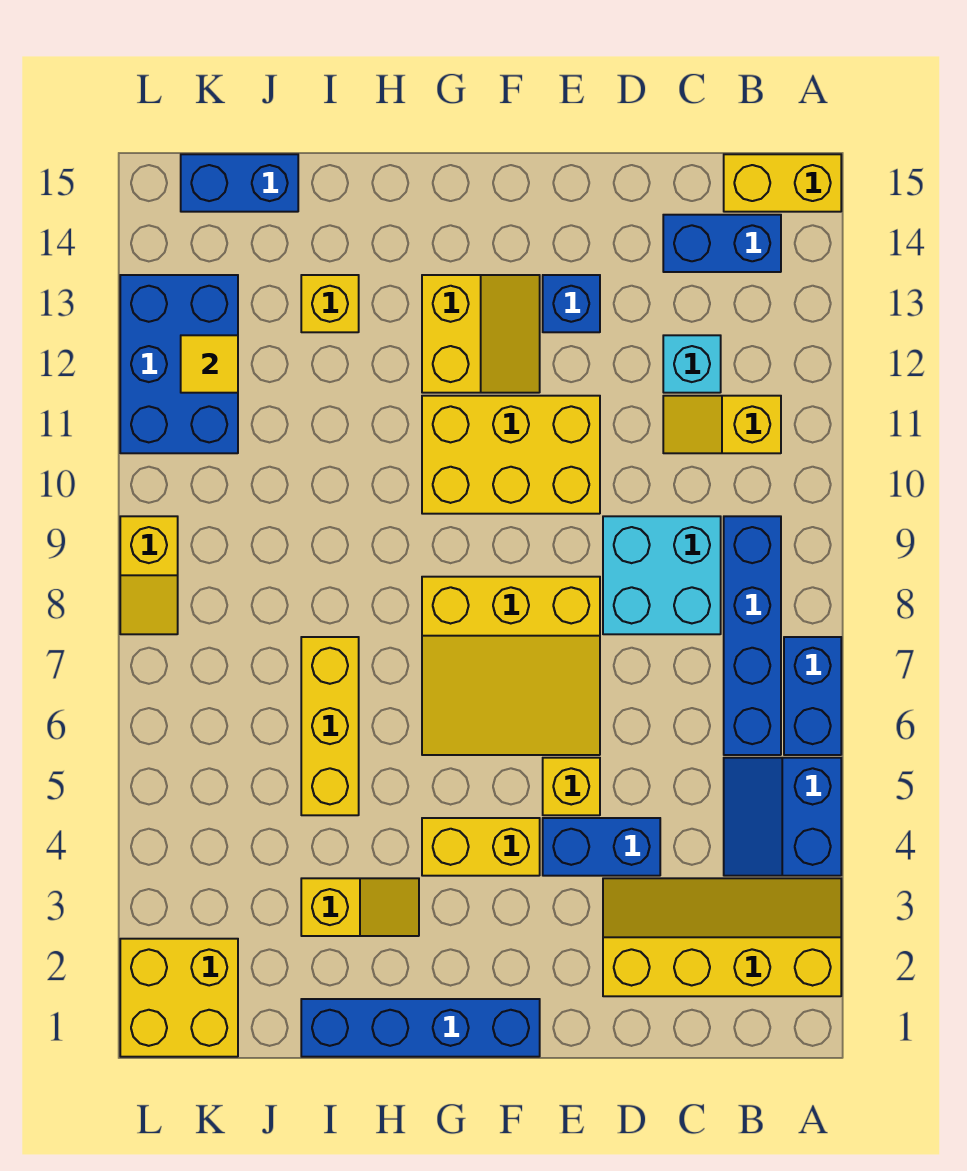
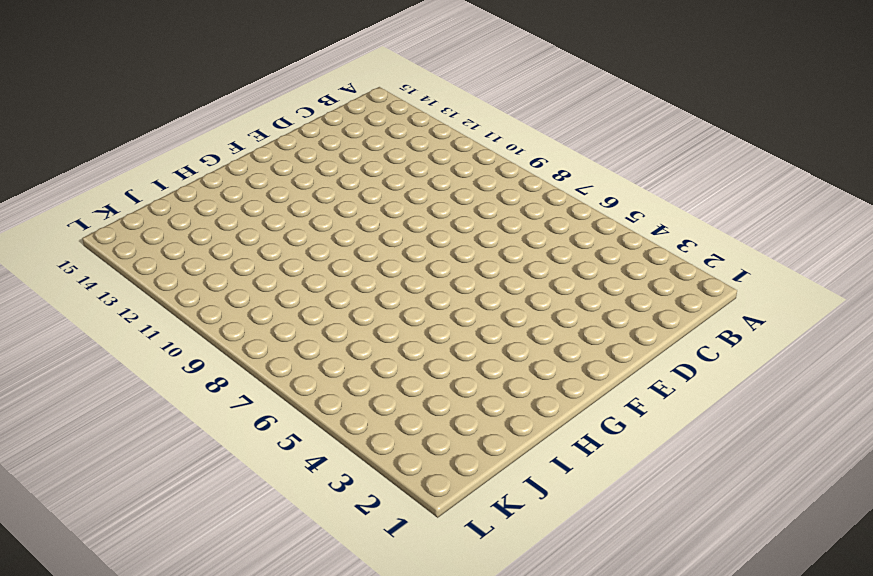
none -> yellow slope A2:D3 level 1 top 2
none -> blue slope A4:B5 level 1 top A
none -> blue brick A6:A7 level 1

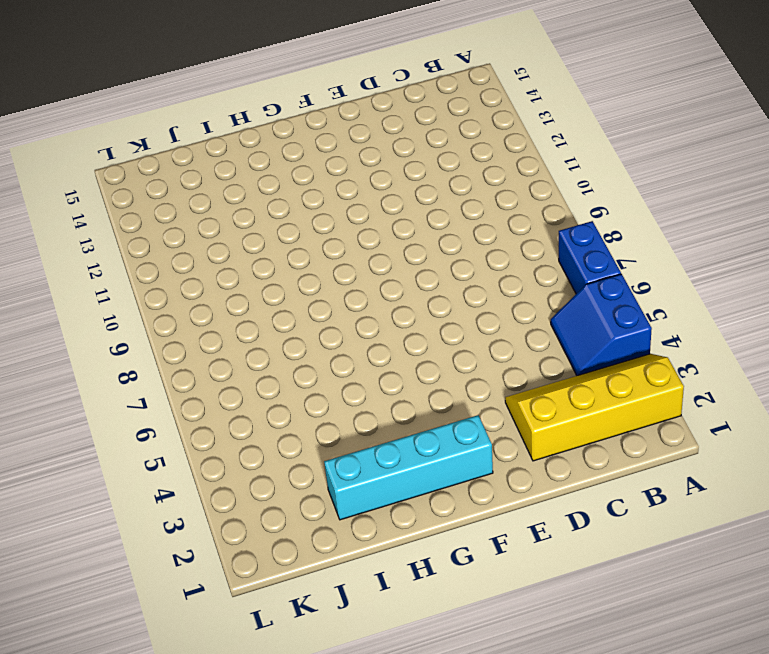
cyan brick F2:I2 level 1 -> none
none -> yellow brick A15:B15 level 1
none -> blue brick B6:B9 level 1
none -> yellow slope B11:C11 level 1 top B

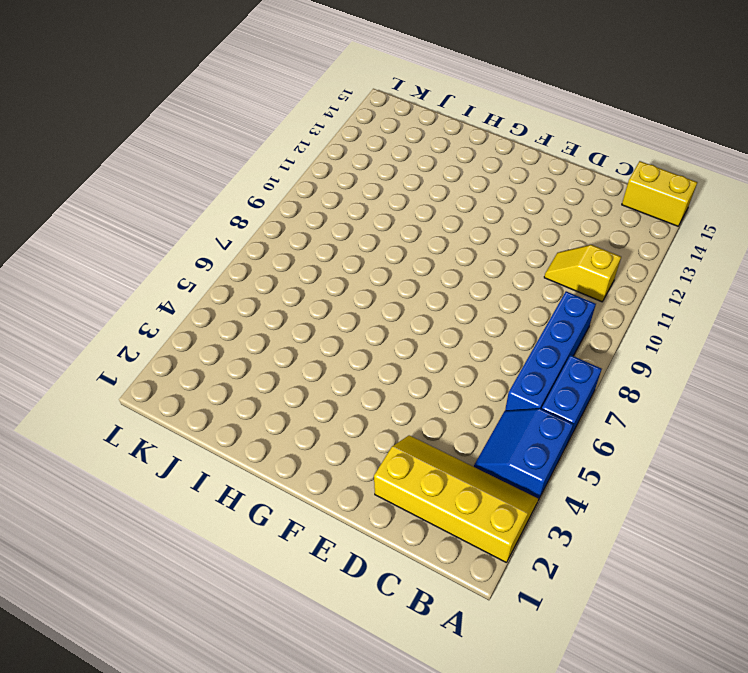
none -> blue brick B14:C14 level 1
none -> cyan brick C8:D9 level 1
none -> cyan brick C12 level 1

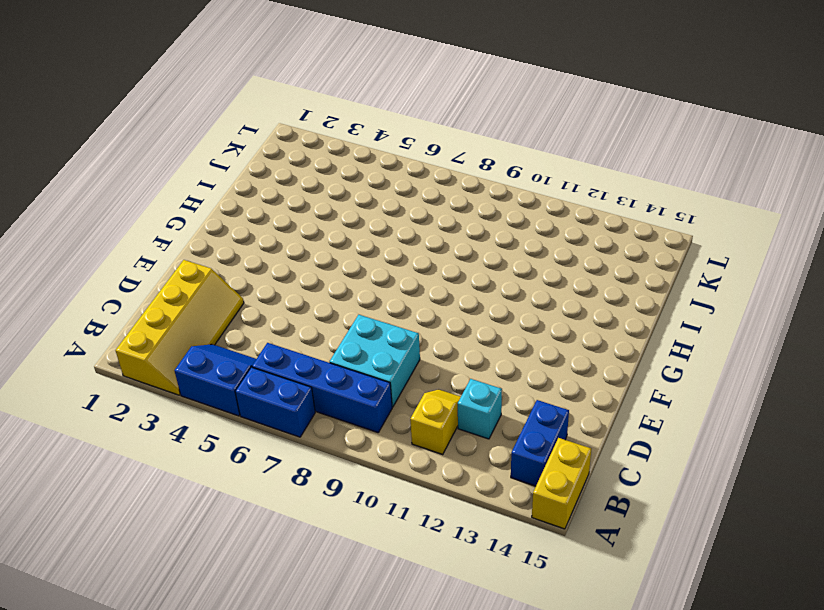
none -> blue brick D4:E4 level 1
none -> yellow brick E5 level 1
none -> yellow slope E6:G8 level 1 top 8

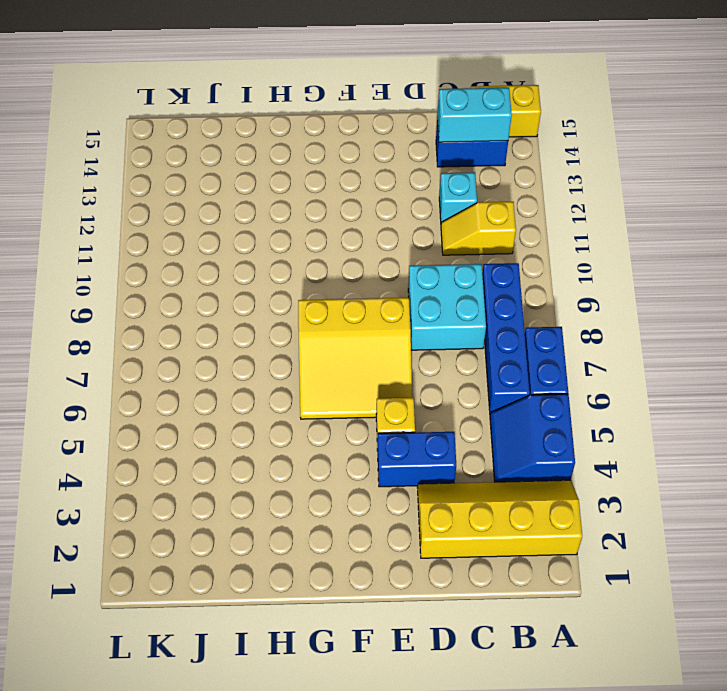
cyan brick B14:C14 level 2 -> none
none -> yellow brick E10:G11 level 1
none -> blue brick E13 level 1
none -> blue brick F1:I1 level 1

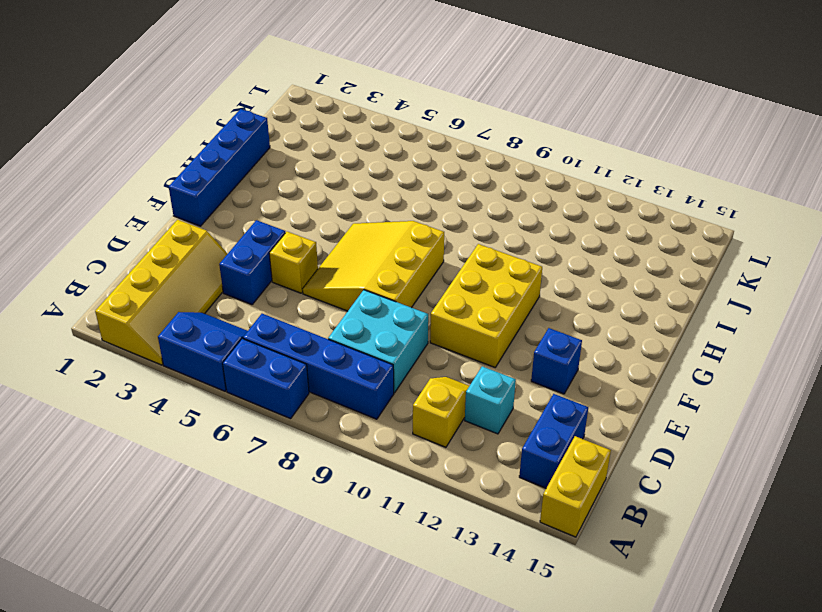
none -> yellow brick F4:G4 level 1
none -> yellow slope F12:G13 level 1 top G
none -> yellow slope H3:I3 level 1 top I

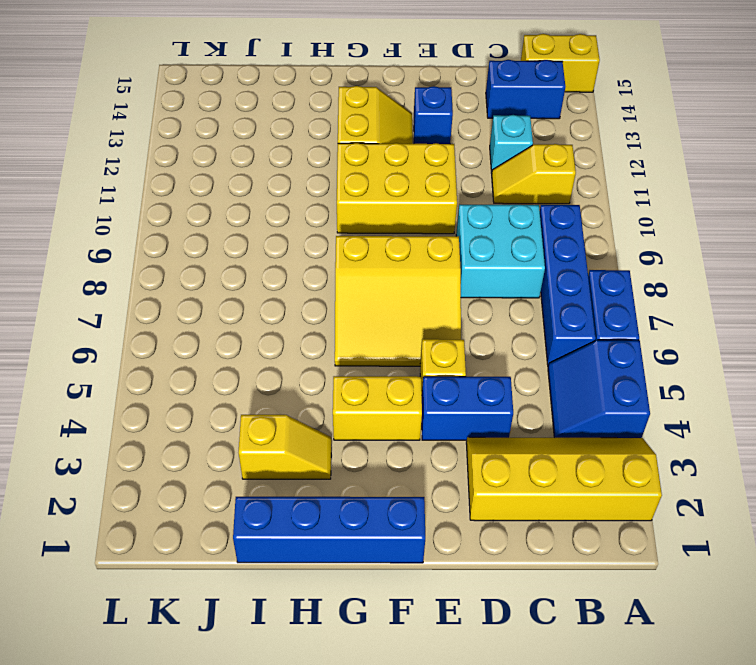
none -> yellow brick I5:I7 level 1
none -> yellow brick I13 level 1
none -> blue brick J15:K15 level 1

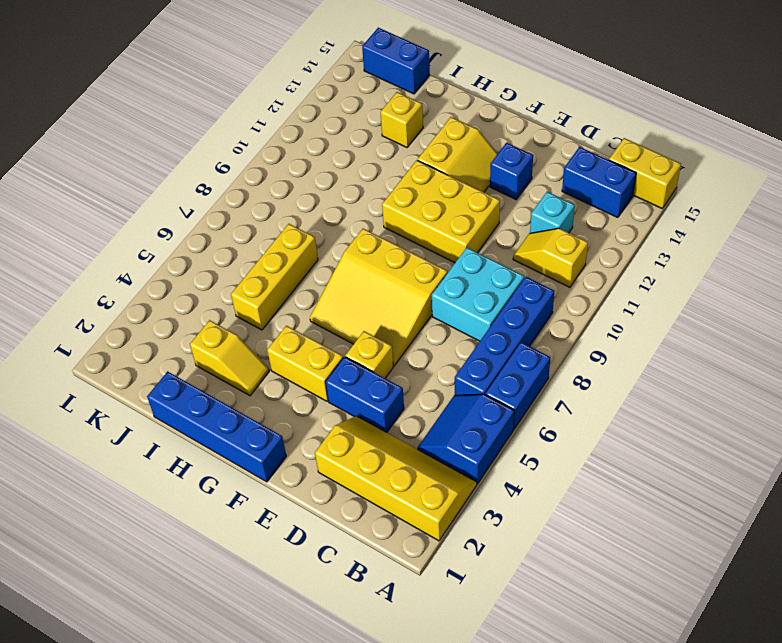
none -> yellow brick K1:L2 level 1
none -> blue brick K11:L13 level 1
none -> yellow slope L8:L9 level 1 top 9

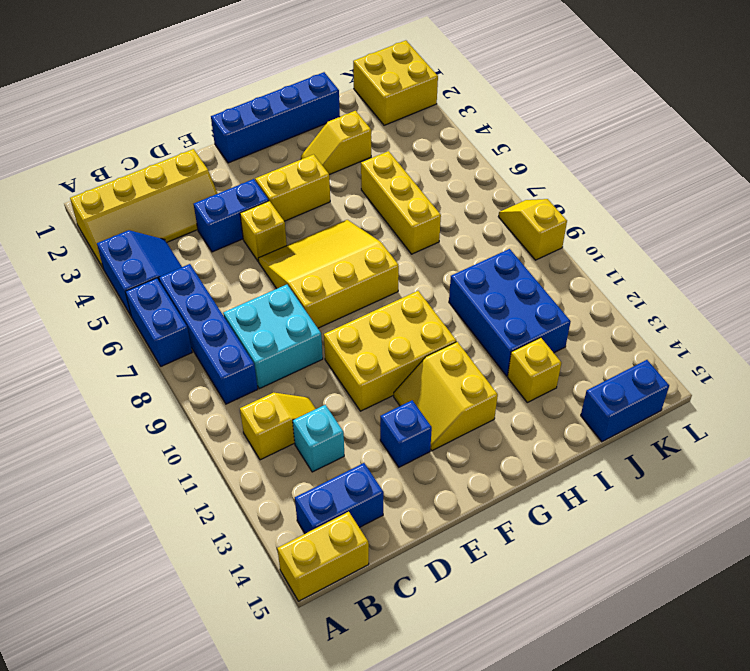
blue brick I10:J12 level 1 -> blue brick K11:L13 level 1
none -> yellow tile K12 level 2

